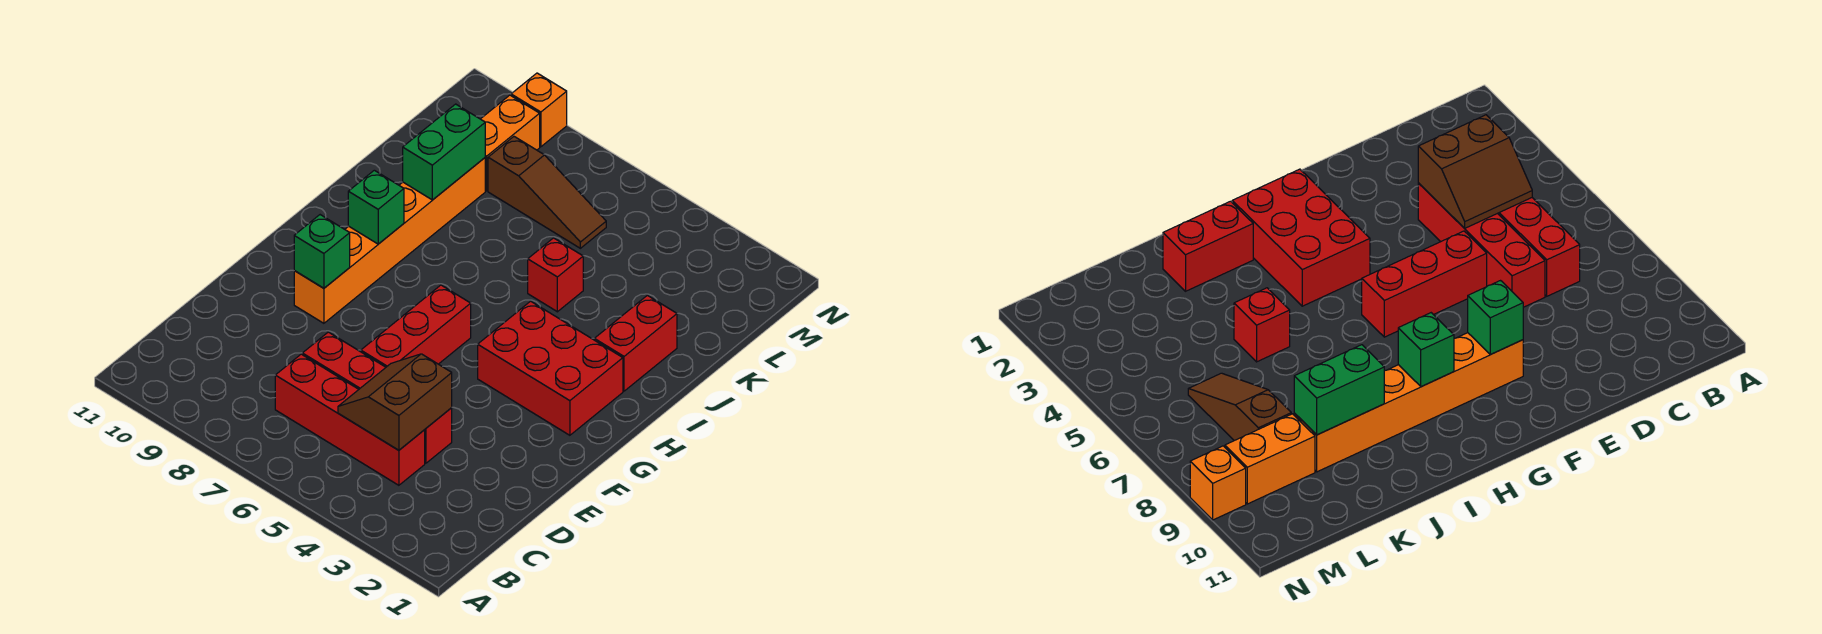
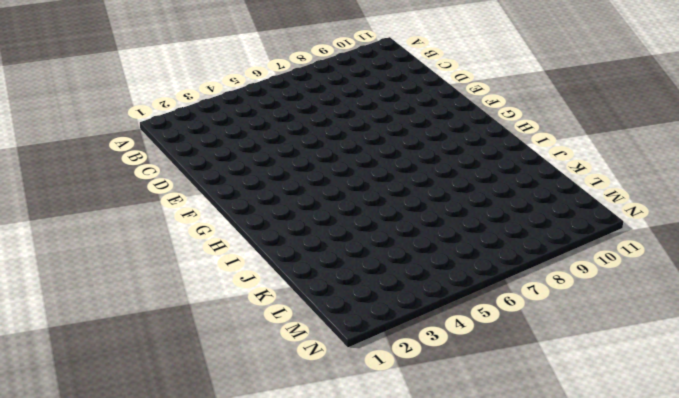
none -> red brick C4:C7 level 1
none -> red brick D4:D7 level 1
none -> red brick E6:G6 level 1

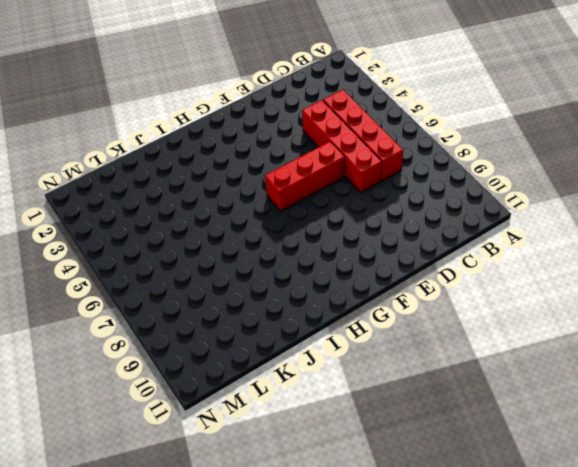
none -> orange brick F9:K9 level 1
none -> red brick G2:H4 level 1
none -> red brick I2:J2 level 1

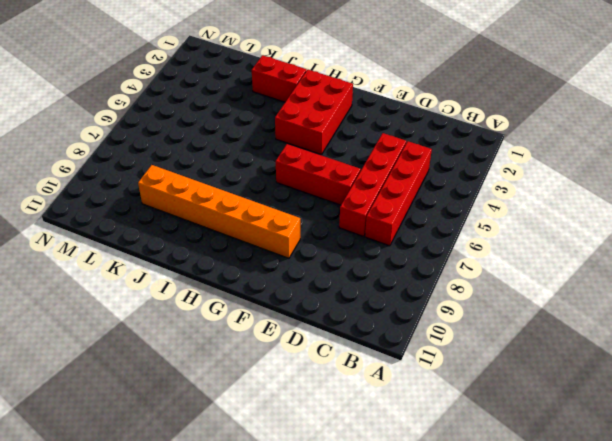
none -> red brick J5 level 1
none -> brown slope L6:L8 level 1 top 8
none -> orange brick L9:M9 level 1

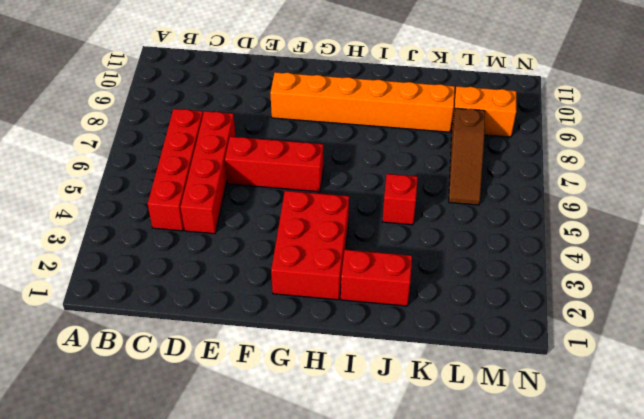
none -> orange brick N9 level 1
none -> brown slope C4:D5 level 2 top 4
none -> green brick F9 level 2

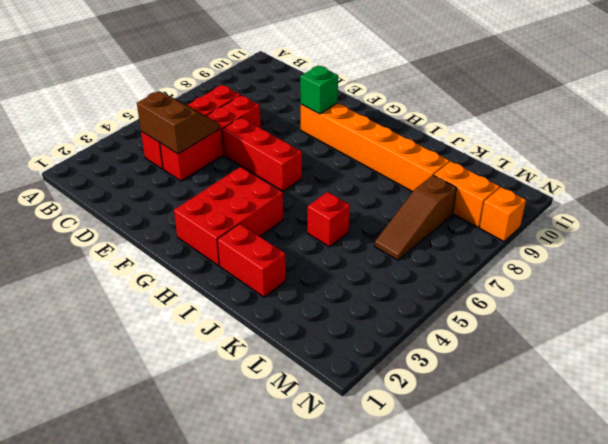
none -> green brick H9 level 2
none -> green brick J9:K9 level 2

